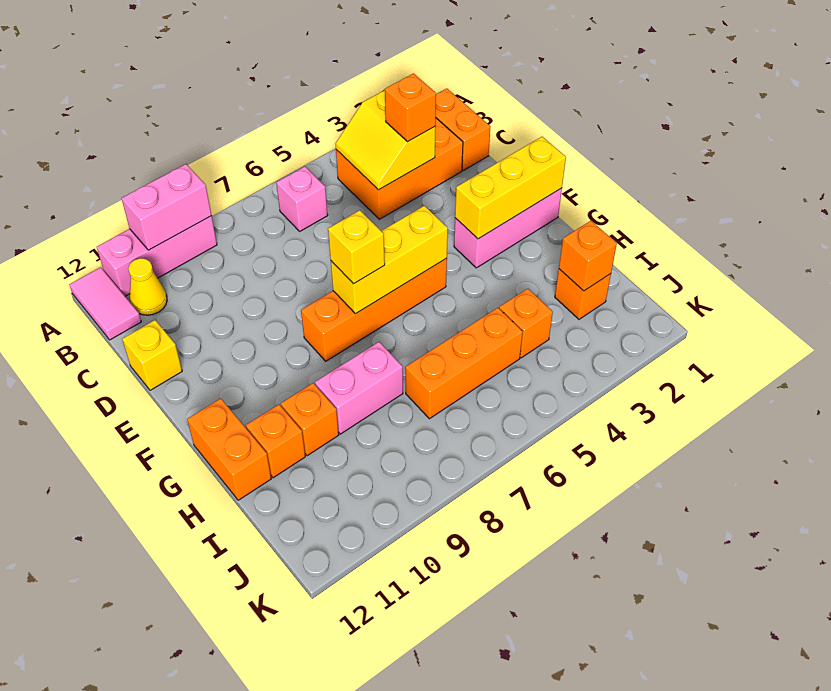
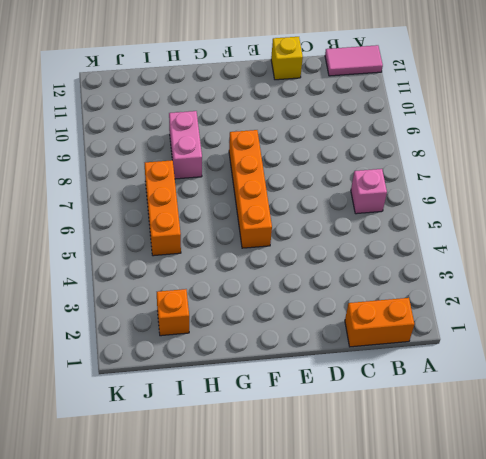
none -> pink brick A9:A11 level 1
none -> orange brick B2:C4 level 1
none -> yellow cone B11 level 1

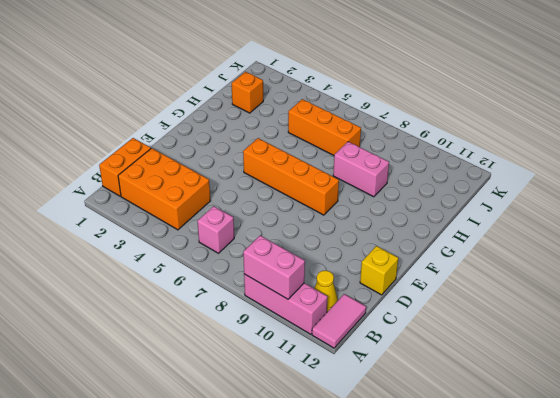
none -> pink brick F1:F3 level 1
none -> orange brick G12:H12 level 1
none -> orange brick H10 level 1

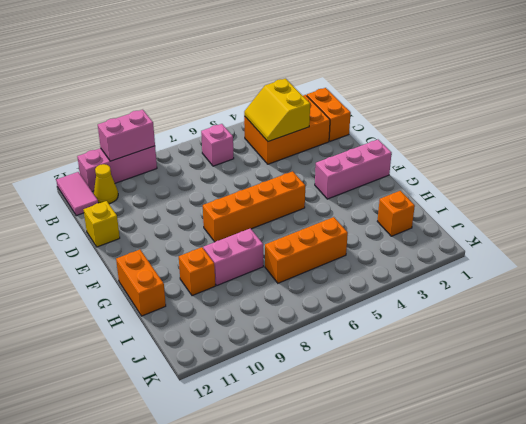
none -> orange brick H11 level 1
none -> orange brick I4 level 1
none -> yellow brick F1:F3 level 2

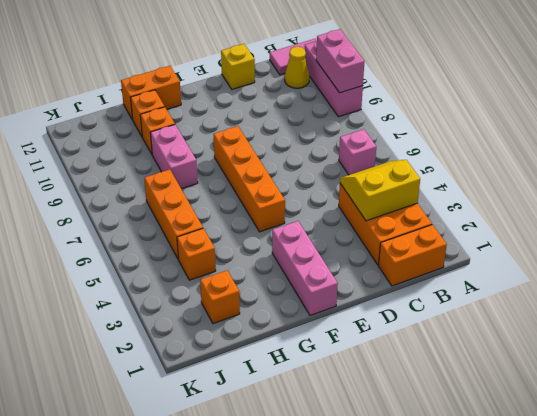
none -> yellow brick F1:F3 level 2
none -> yellow brick F5:F7 level 2
none -> orange brick I2 level 2

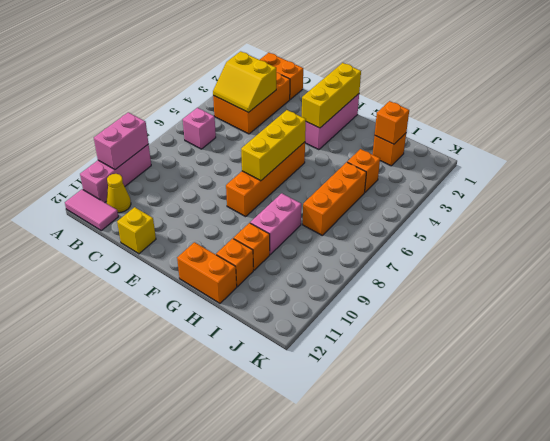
none -> orange brick C3 level 3
none -> yellow brick F7 level 3

